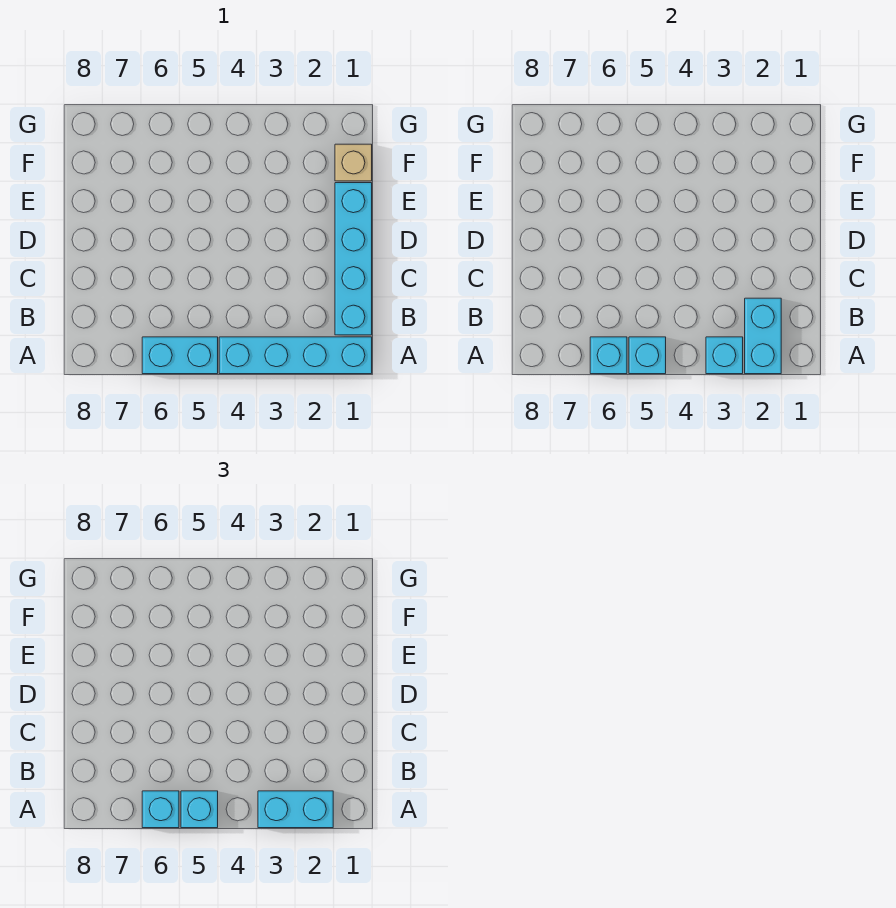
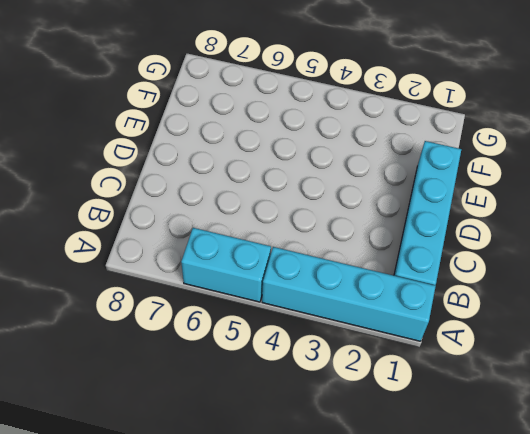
none -> tan brick F1 level 1
none -> cyan brick A2:B2 level 2

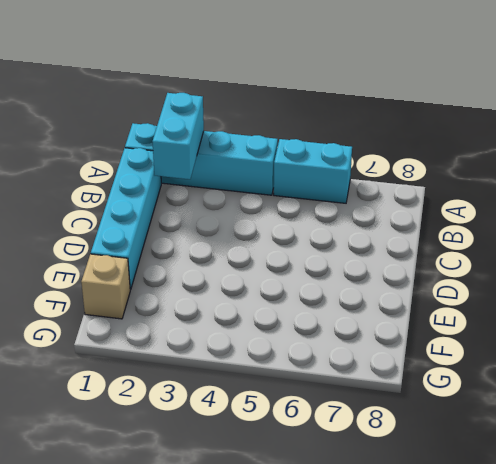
none -> cyan brick A3 level 2
none -> cyan brick A5 level 2

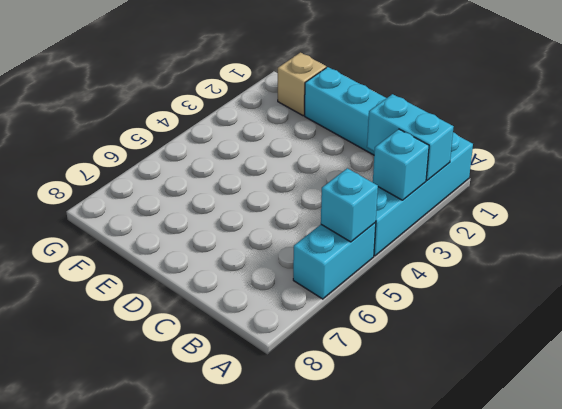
none -> cyan brick A6 level 2
none -> cyan brick A2:A3 level 3

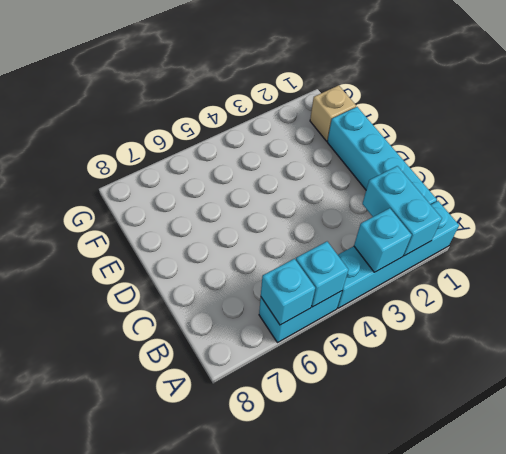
none -> cyan brick A2:A3 level 3
none -> cyan brick A5 level 3

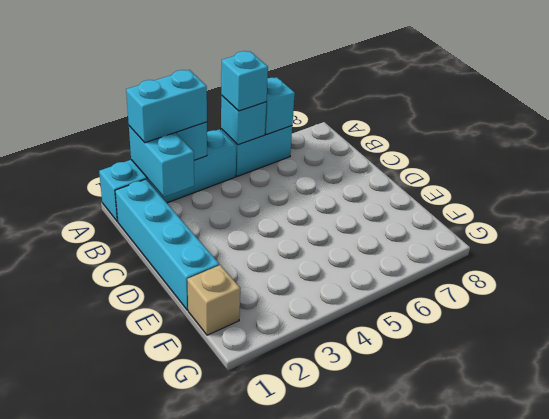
none -> cyan brick A6 level 3

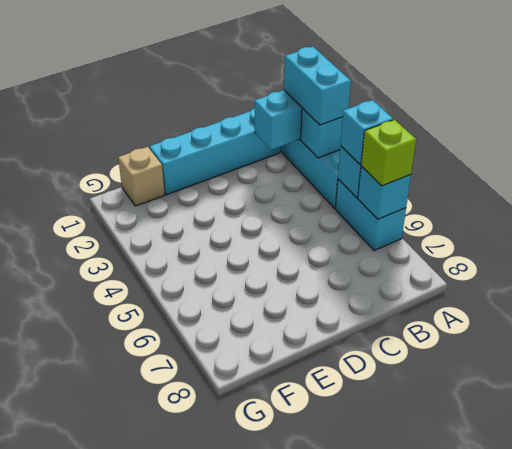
lime brick A6 level 3 -> cyan brick A6 level 3

